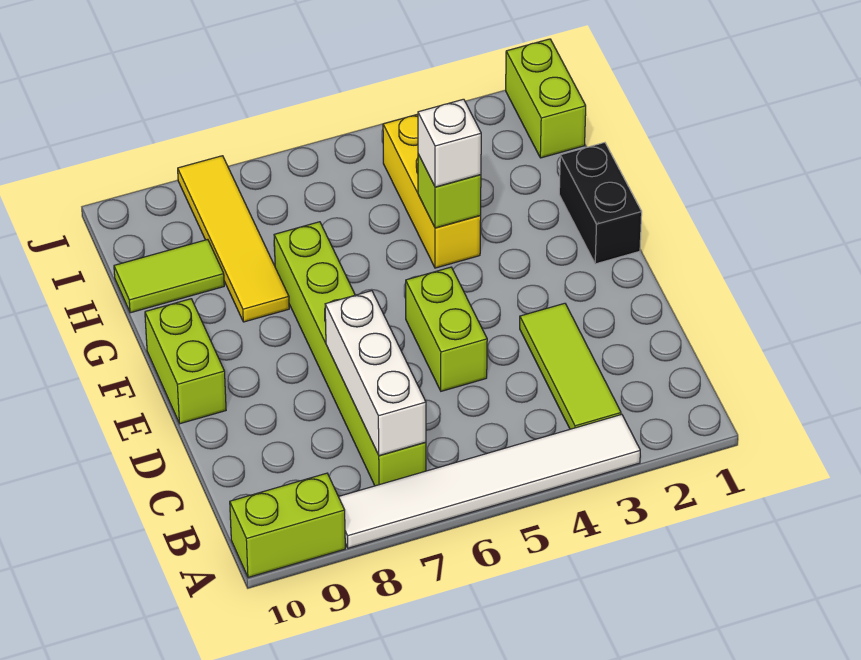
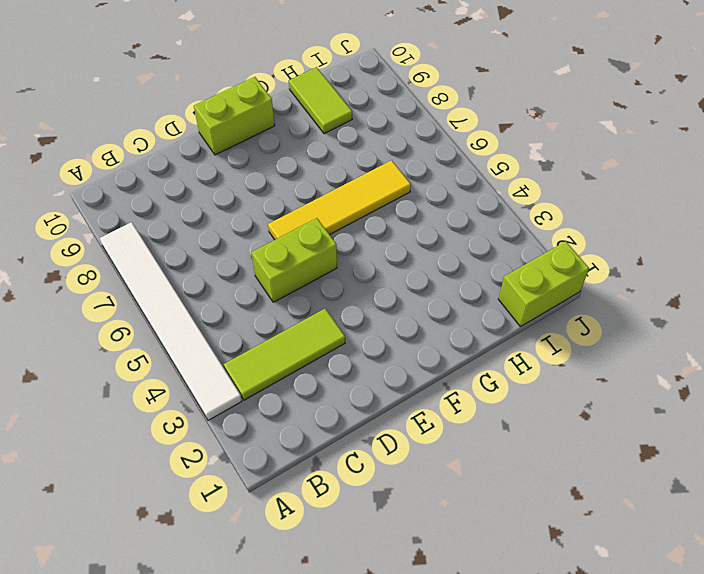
yellow tile E6:H6 level 1 -> yellow tile G8:J8 level 1
none -> lime brick A9:A10 level 1
none -> lime brick B7:G7 level 1
none -> black brick F1:G1 level 1

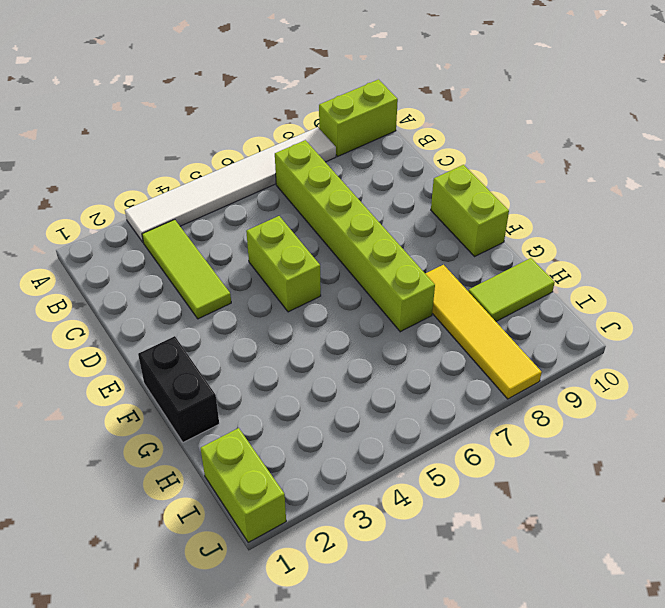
none -> yellow brick G4:I4 level 1
none -> white brick B7:D7 level 2
none -> lime brick G4 level 2

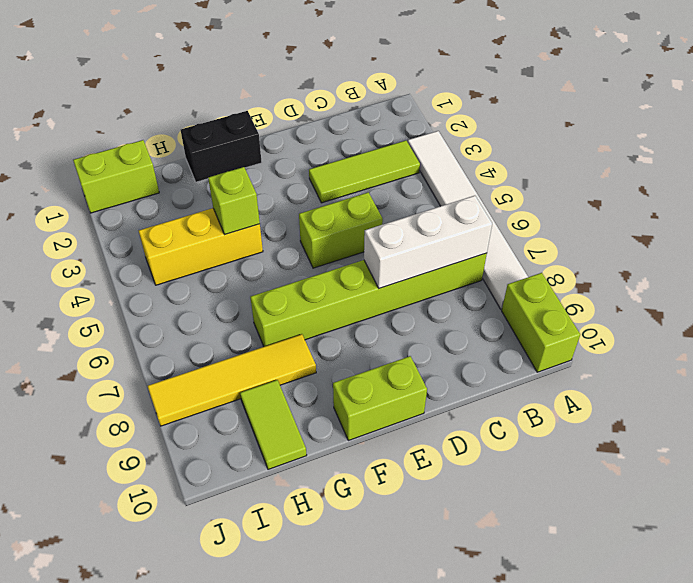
none -> white brick G4 level 3

